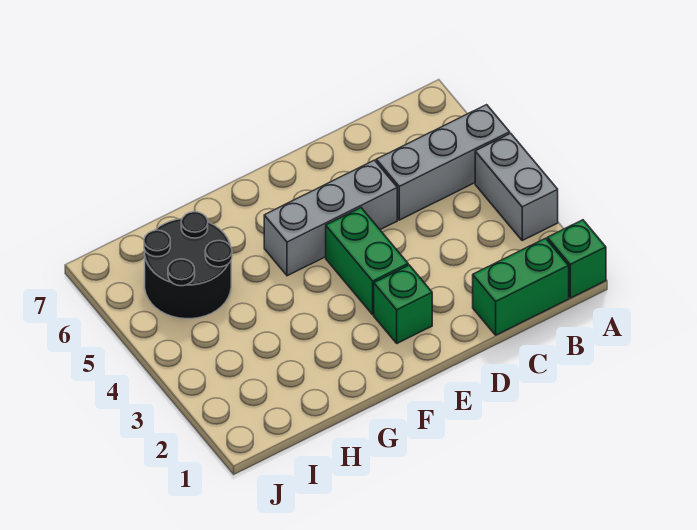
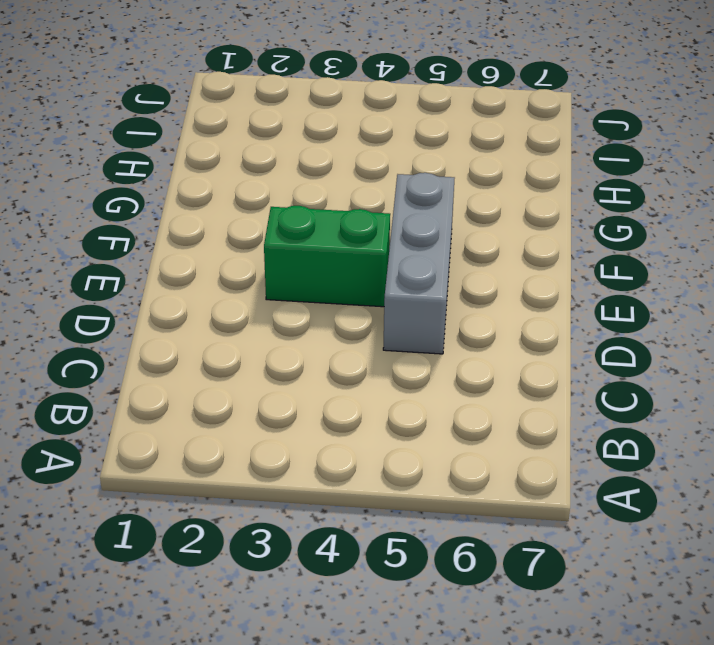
none -> green brick A1 level 1
none -> grey brick A3:A4 level 1

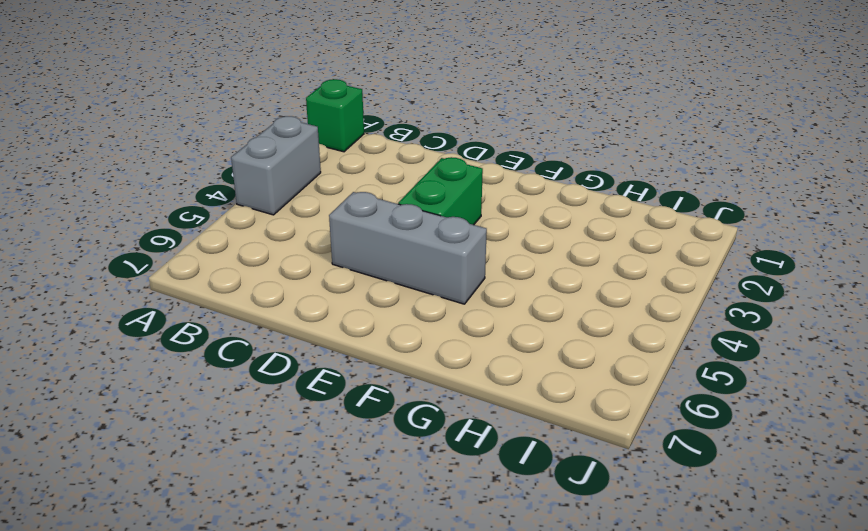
none -> grey brick A5:C5 level 1
none -> green brick B1:C1 level 1

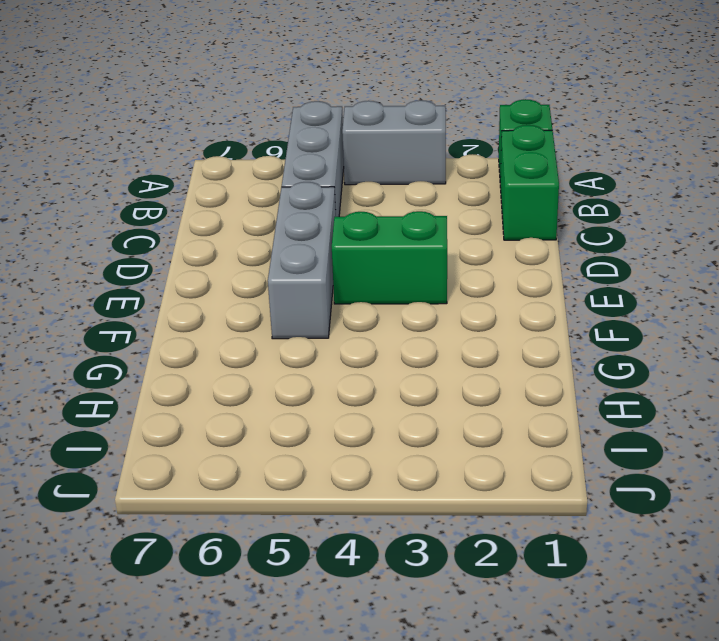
none -> green brick E2 level 1
none -> black round brick H5:I6 level 1

